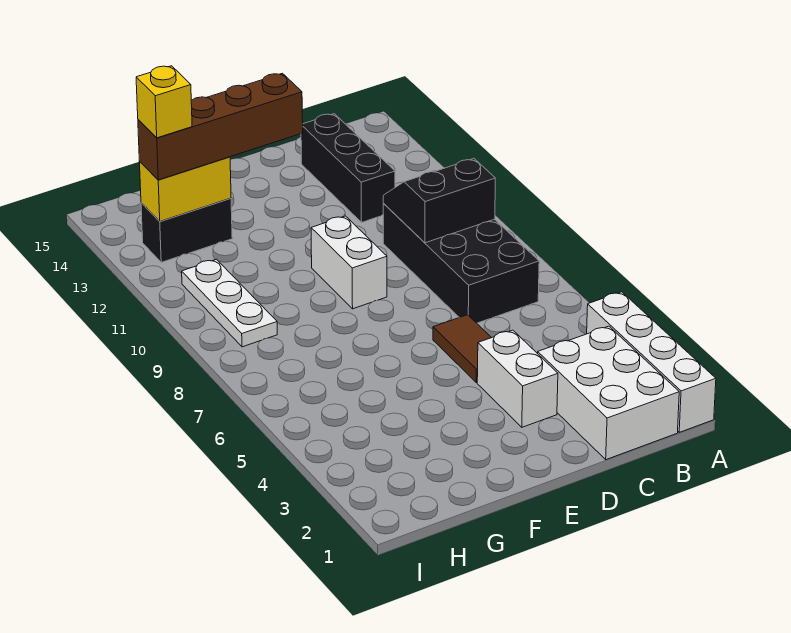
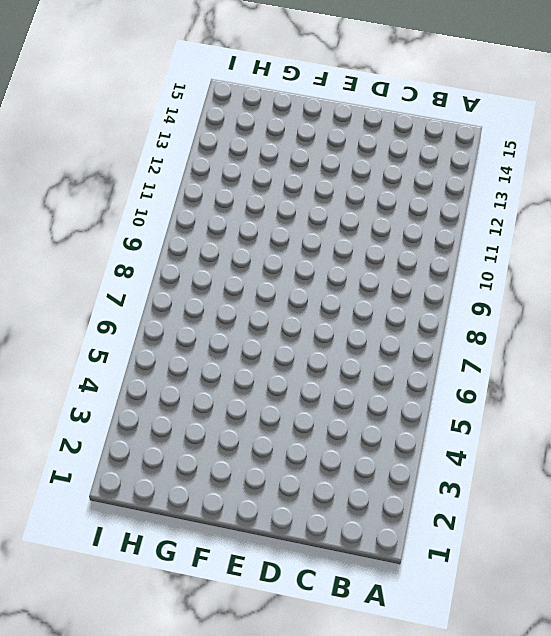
none -> white brick A1:A4 level 1
none -> white brick B1:C3 level 1
none -> black brick B7:C10 level 1

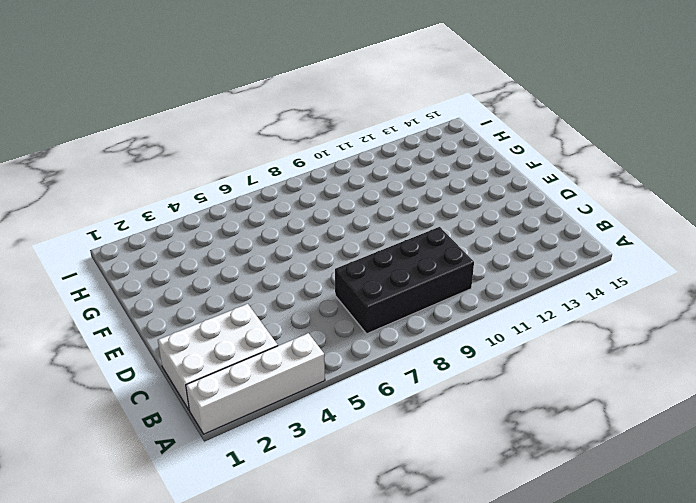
none -> black brick C12:C14 level 1
none -> white brick D3:D4 level 1
none -> brown tile D5:D6 level 1

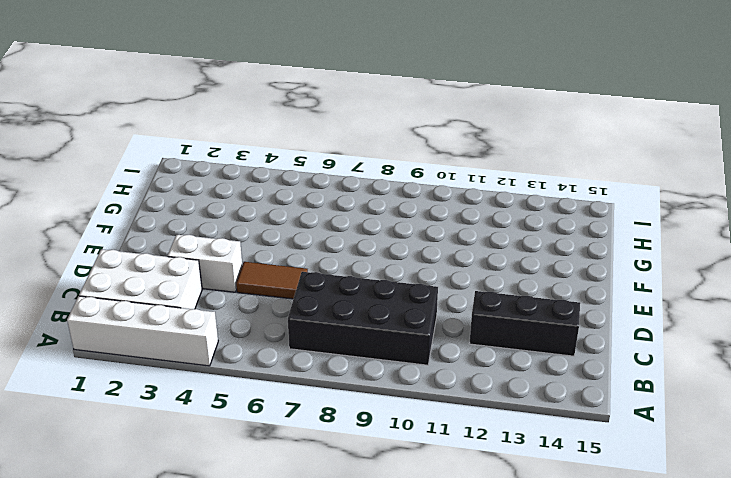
none -> white brick E9:E10 level 1
none -> black brick G13:H13 level 1
none -> white plate H9:H11 level 1

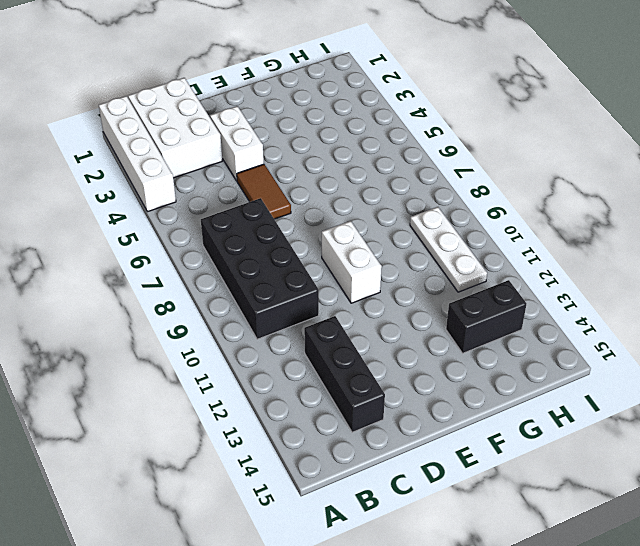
none -> black slope B9:C10 level 2 top 9
none -> yellow brick G13:H13 level 2
none -> brown brick E13:H13 level 3

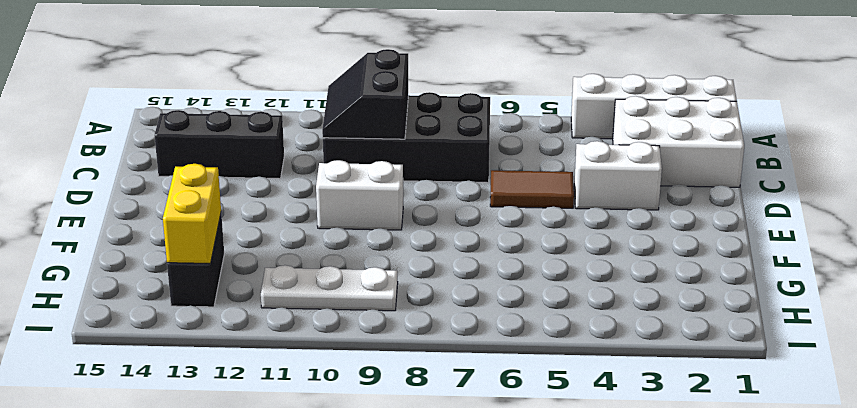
none -> brown brick E13:H13 level 3
none -> yellow brick H13 level 4

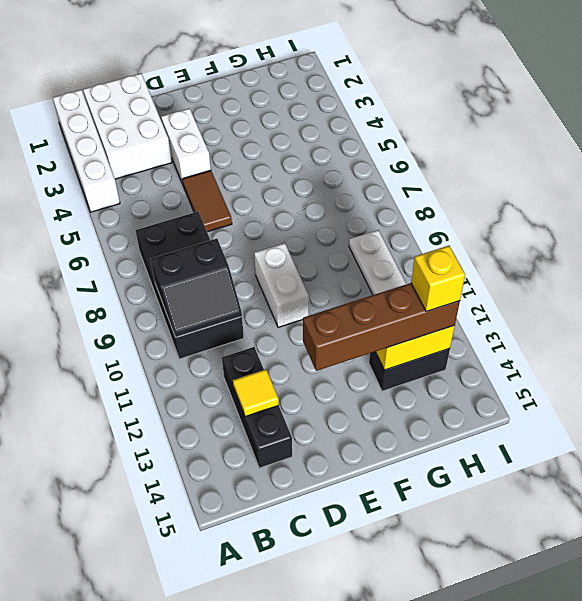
yellow tile C13 level 2 -> none

